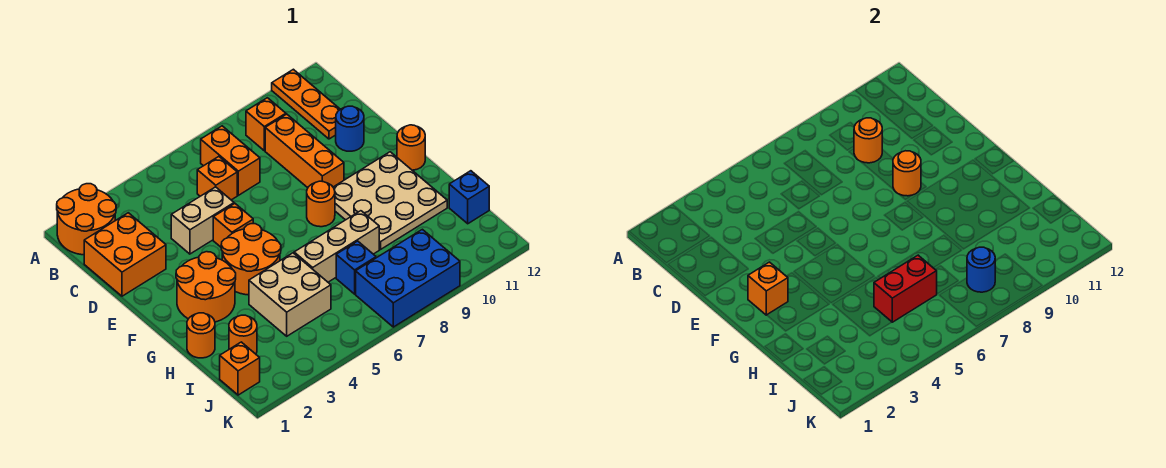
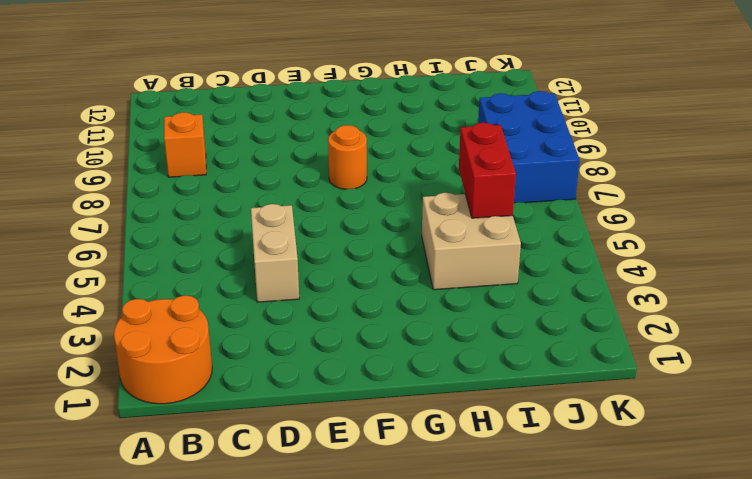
none -> orange plate A11:C11 level 1
none -> orange brick B7:C7 level 1
none -> orange brick C1:D2 level 1

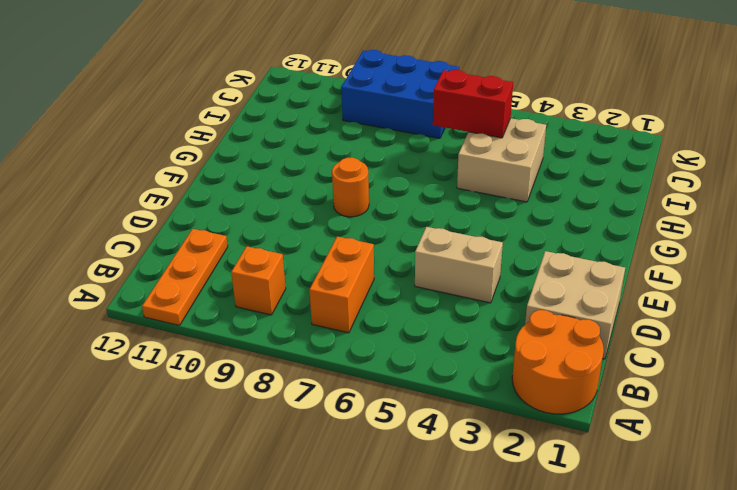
tan brick C1:D2 level 1 -> orange brick C1:D2 level 1
none -> orange brick C6 level 1
none -> orange brick C9:E9 level 1
none -> blue round brick D11 level 1

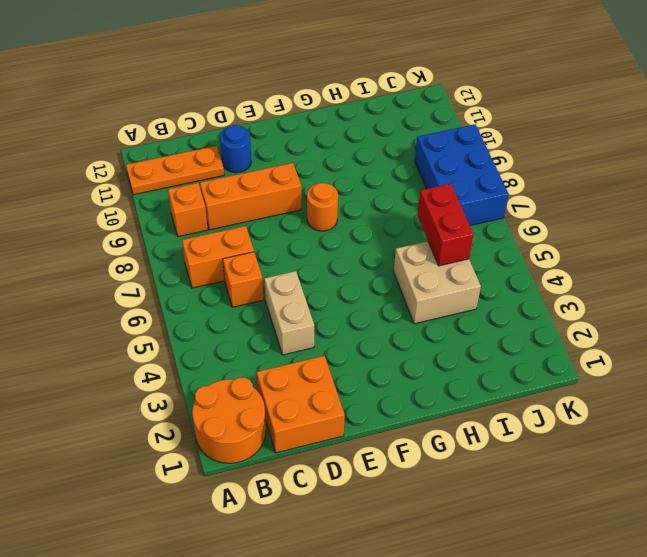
none -> orange brick E5 level 1
none -> orange round brick F2:G3 level 1
none -> orange round brick F4:G5 level 1

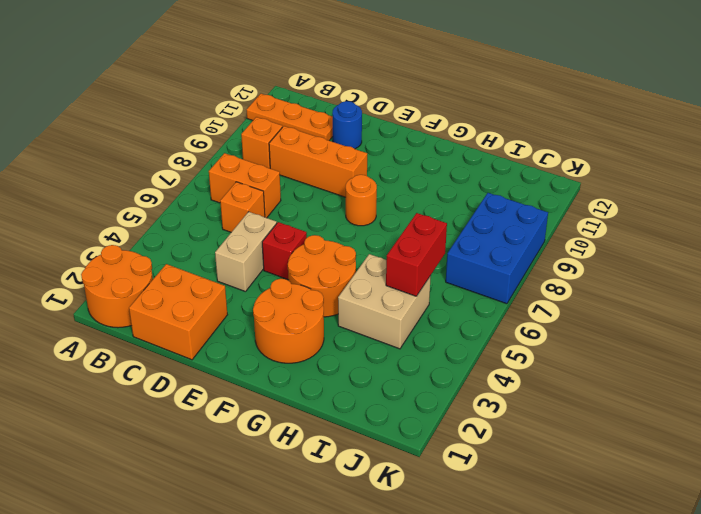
red brick E5 level 1 -> orange brick E5 level 1
none -> tan plate F9:H11 level 1
none -> orange round brick F12 level 1
none -> orange round brick H1 level 1

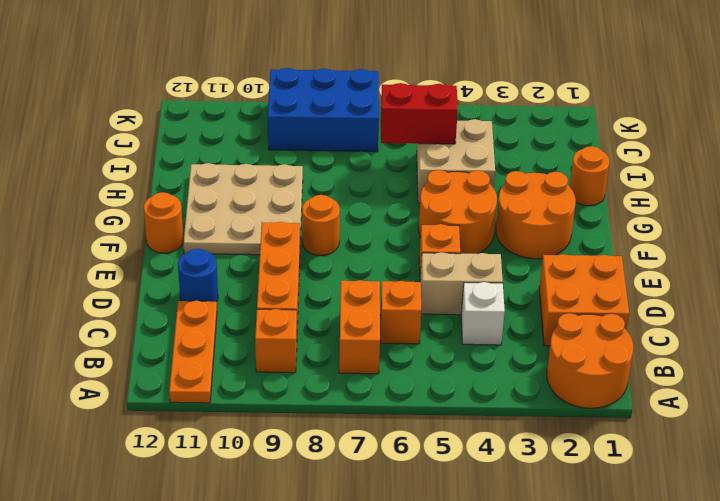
white brick C4 level 1 -> none
none -> tan brick H6:H8 level 1
none -> orange round brick I2 level 1
none -> blue brick I7 level 1

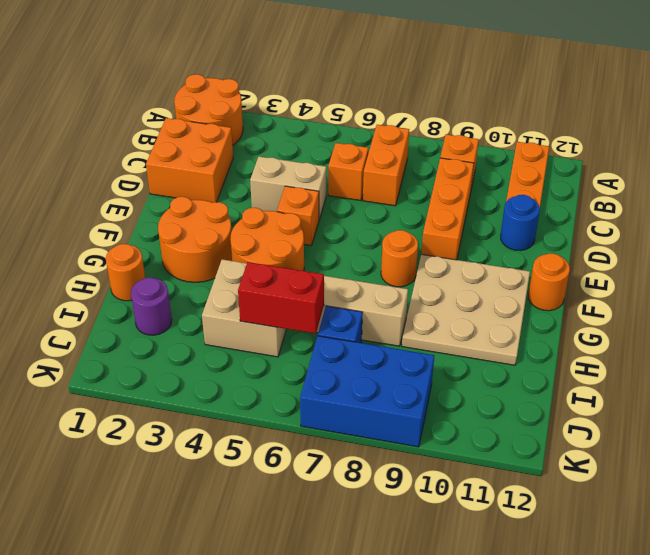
purple round brick I2 level 1 -> orange round brick I2 level 1
none -> blue brick I12 level 1
none -> orange brick J1 level 1
none -> orange round brick C9 level 2

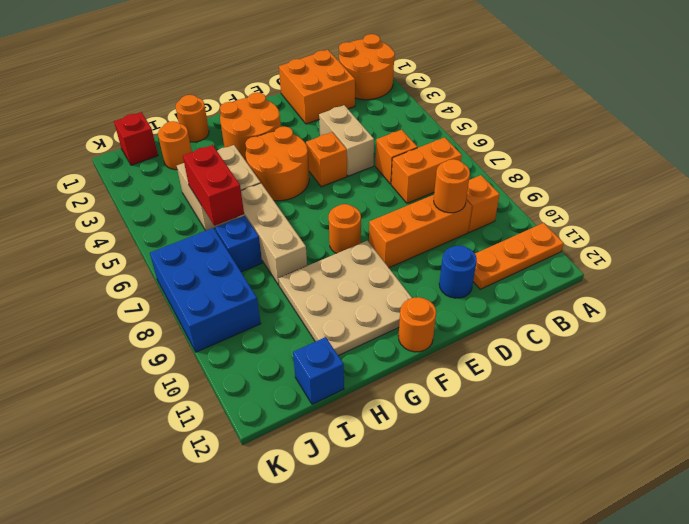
red brick J1 level 1 -> orange brick J1 level 1
none -> orange round brick E9 level 2
none -> orange brick F2 level 2
none -> blue round brick J8 level 2

